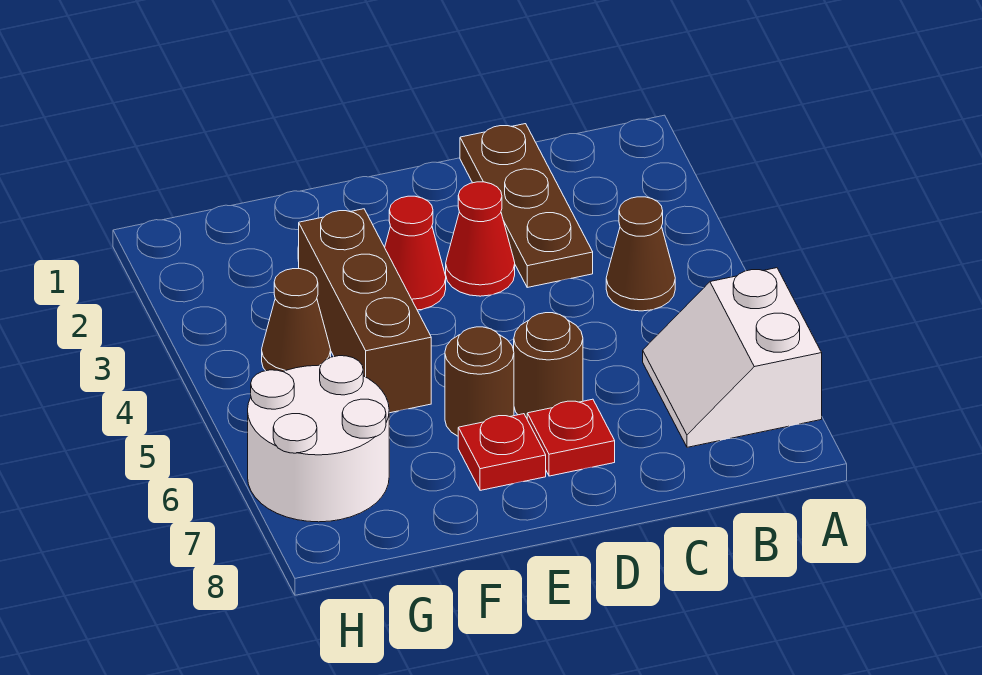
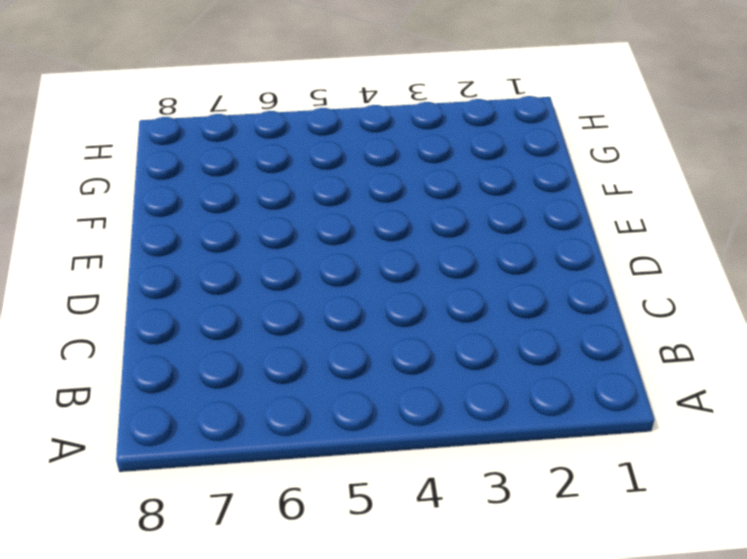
none -> white slope A6:B7 level 1 top A
none -> brown cone B4 level 1
none -> brown plate C1:C3 level 1

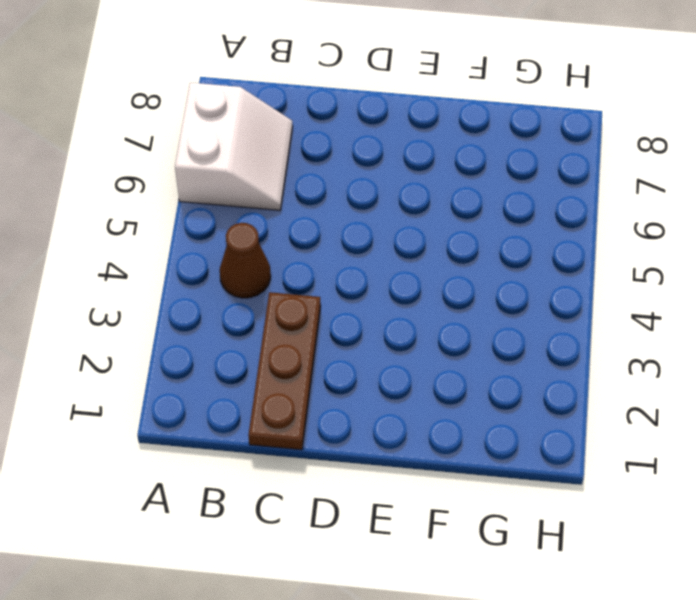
none -> red cone D3 level 1
none -> brown round brick D6 level 1
none -> red plate D7 level 1

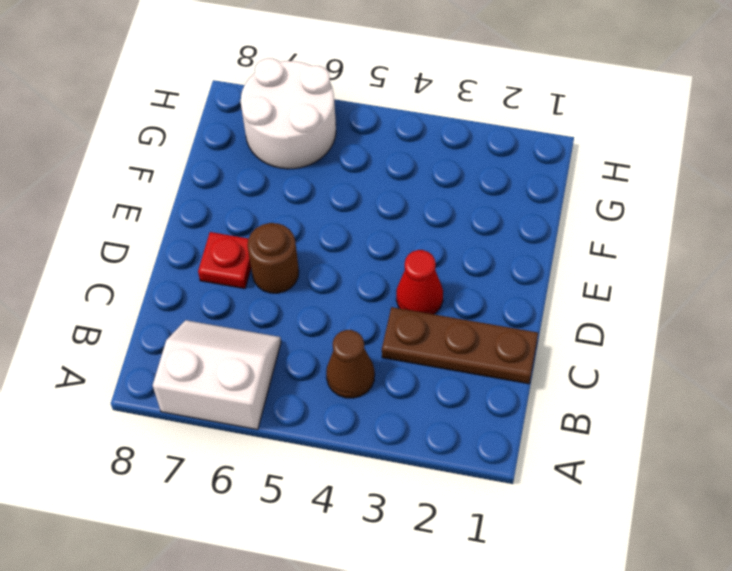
none -> red cone E3 level 1
none -> brown round brick E6 level 1
none -> red plate E7 level 1

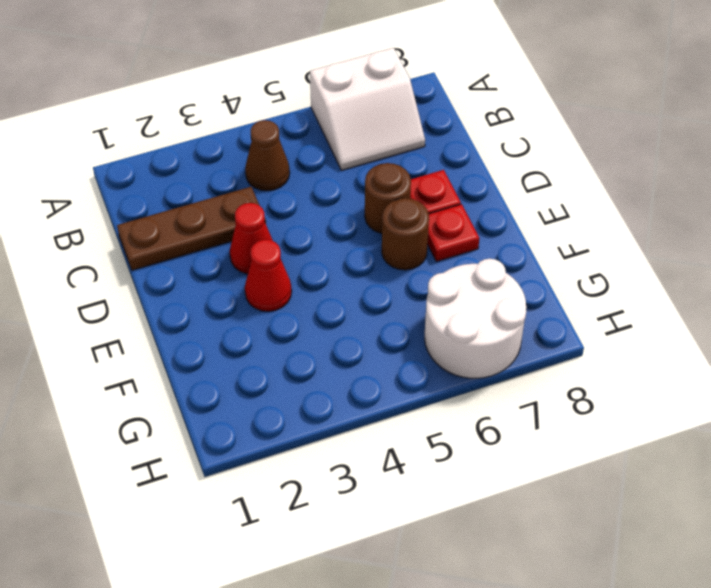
none -> brown brick F3:F5 level 1
none -> brown cone G4 level 1

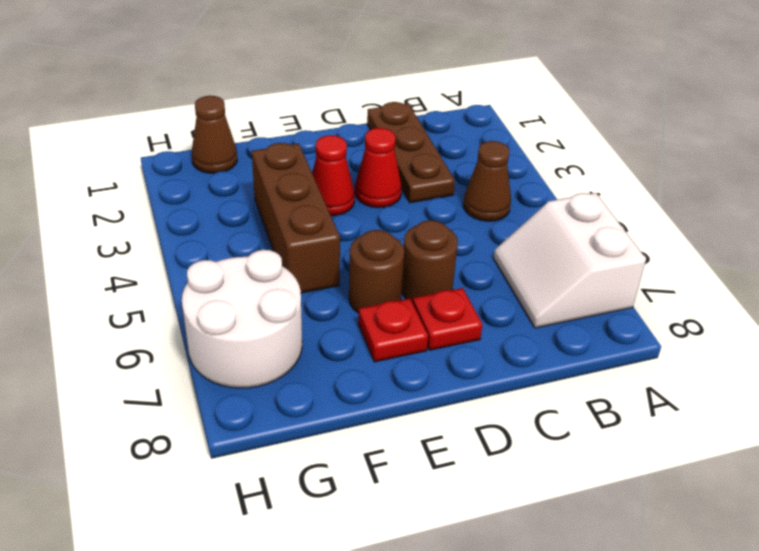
brown cone G1 level 1 -> brown cone G4 level 1

